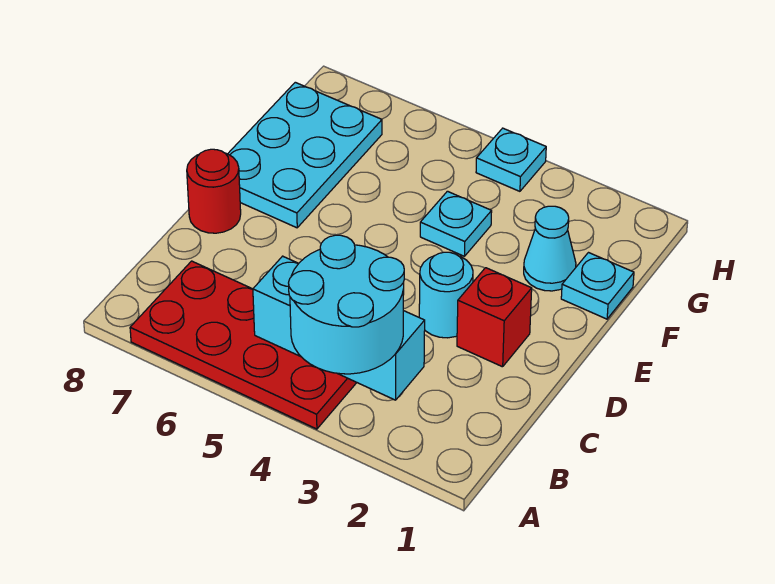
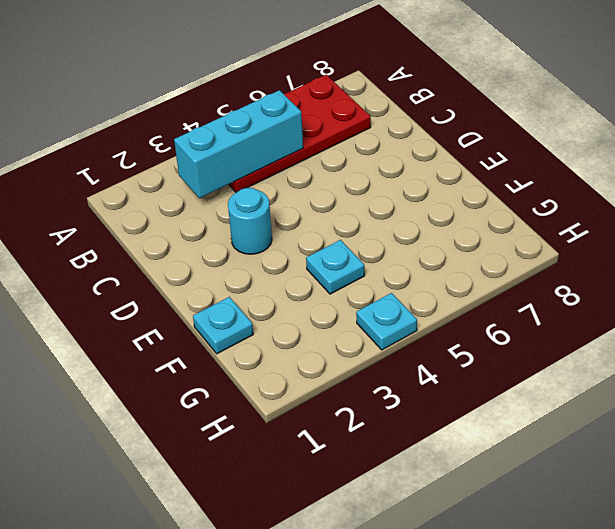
none -> red brick D2 level 1
none -> red round brick D8 level 1

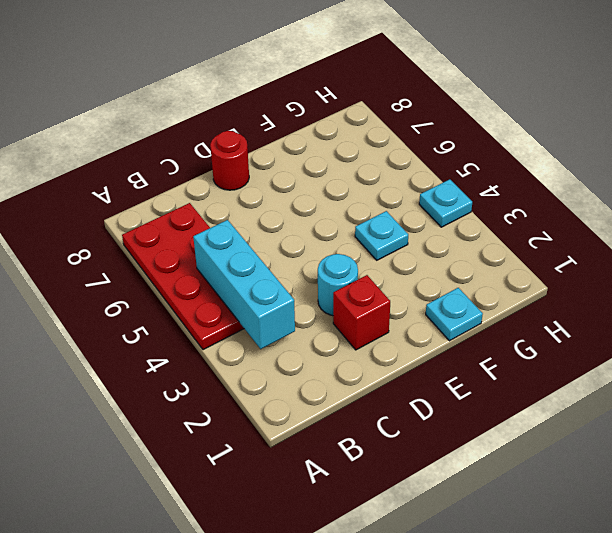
none -> cyan plate E7:G8 level 1
none -> cyan cone F2 level 1

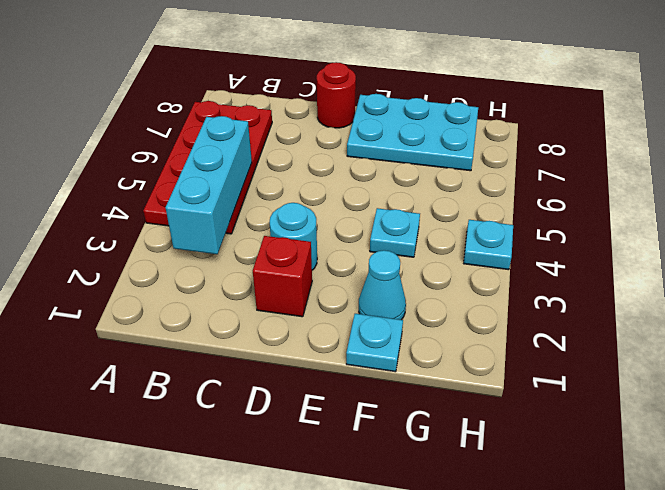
none -> cyan round brick A3:B4 level 3

